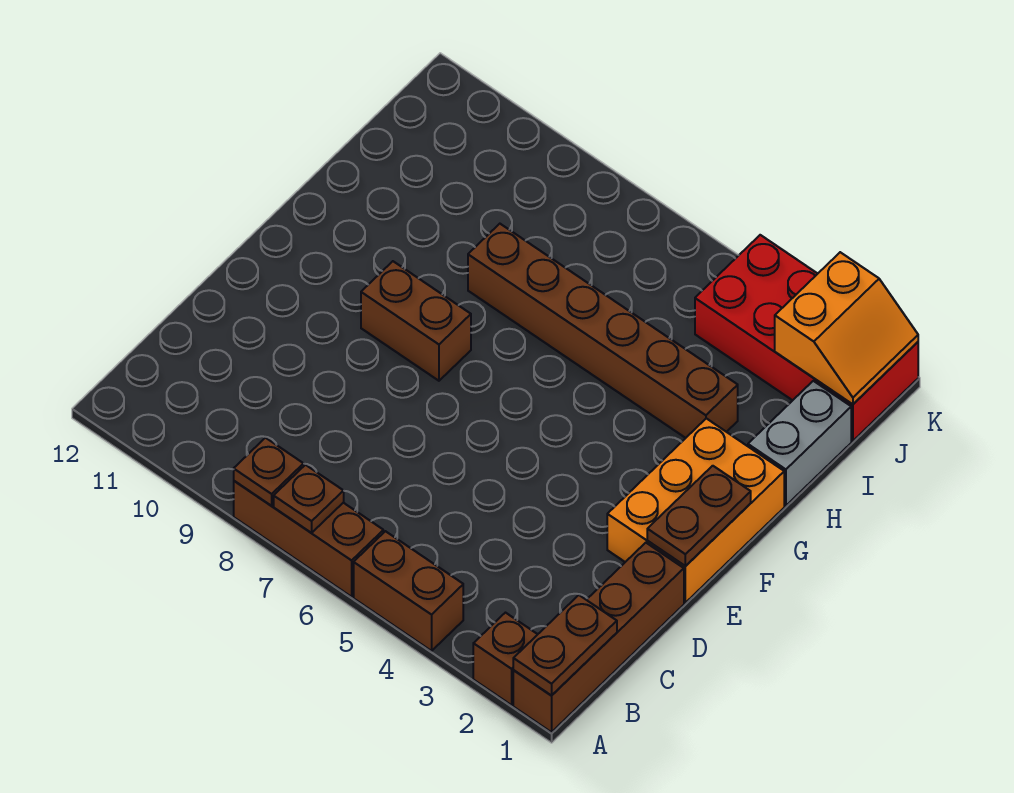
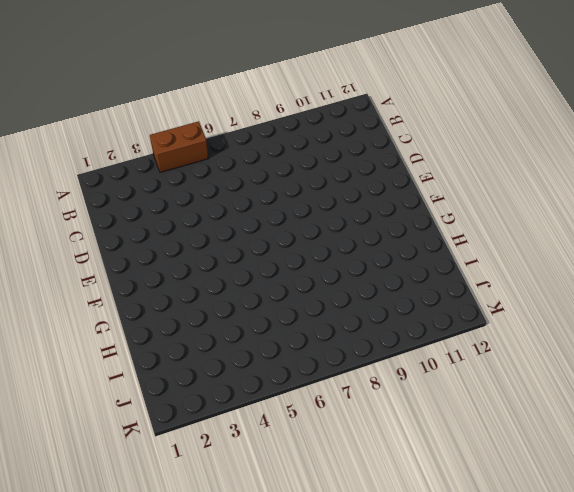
none -> brown brick A1:D1 level 1
none -> brown brick A2 level 1
none -> brown brick A6:A8 level 1

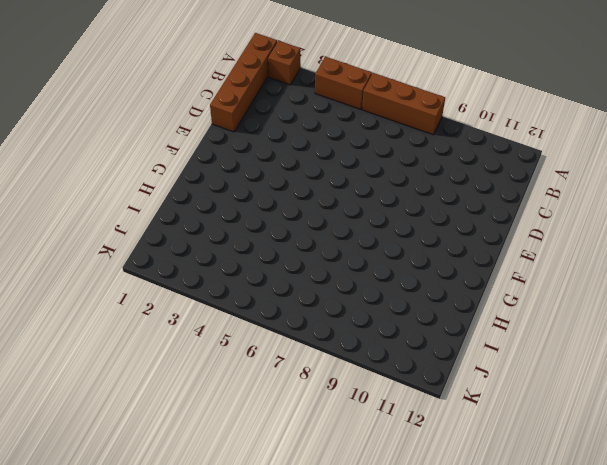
none -> orange brick E1:G2 level 1
none -> brown brick F8:F9 level 1
none -> grey brick H1:I1 level 1

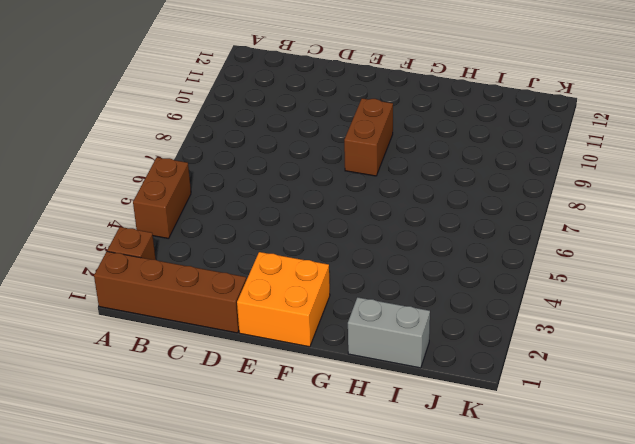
orange brick E1:F2 level 1 -> orange brick E1:G2 level 1
none -> brown brick A6:A8 level 1
none -> brown brick H3:H8 level 1
none -> red brick J1:K4 level 1

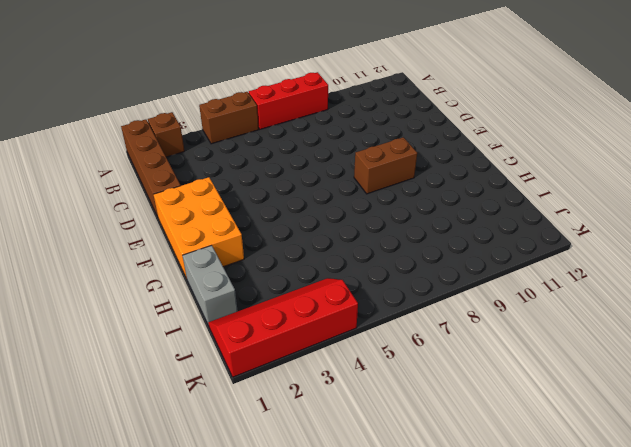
red brick A6:A8 level 1 -> brown brick A6:A8 level 1
red slope J1:K4 level 1 top K -> red brick J1:K4 level 1
none -> brown brick H3:H8 level 1
none -> brown plate A1:B1 level 2
none -> brown plate A7 level 2

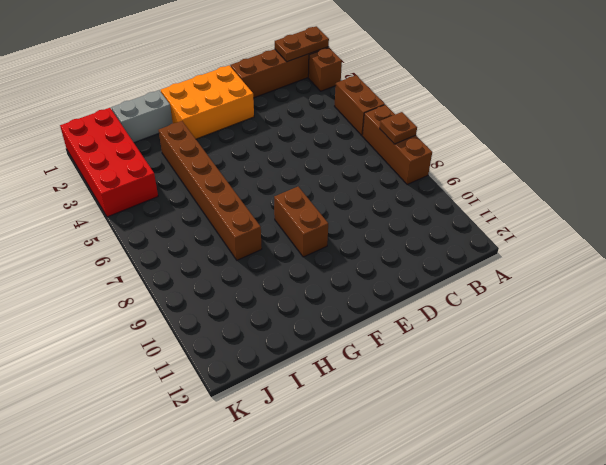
none -> brown plate A8 level 2
none -> brown plate E1:F1 level 2
none -> orange slope J1:K2 level 2 top 2

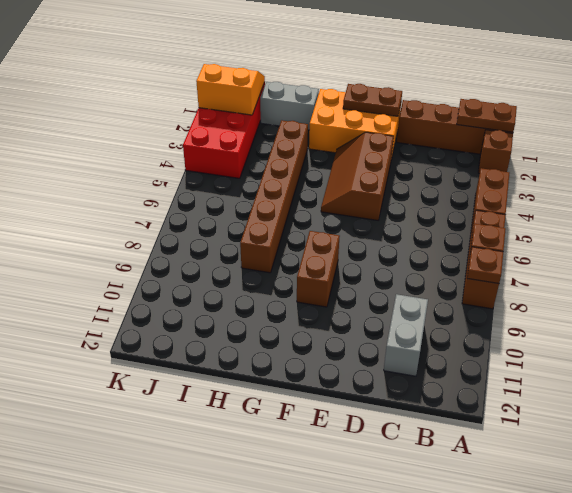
grey brick C10:C11 level 1 -> none
brown slope E3:F5 level 1 top E -> none

